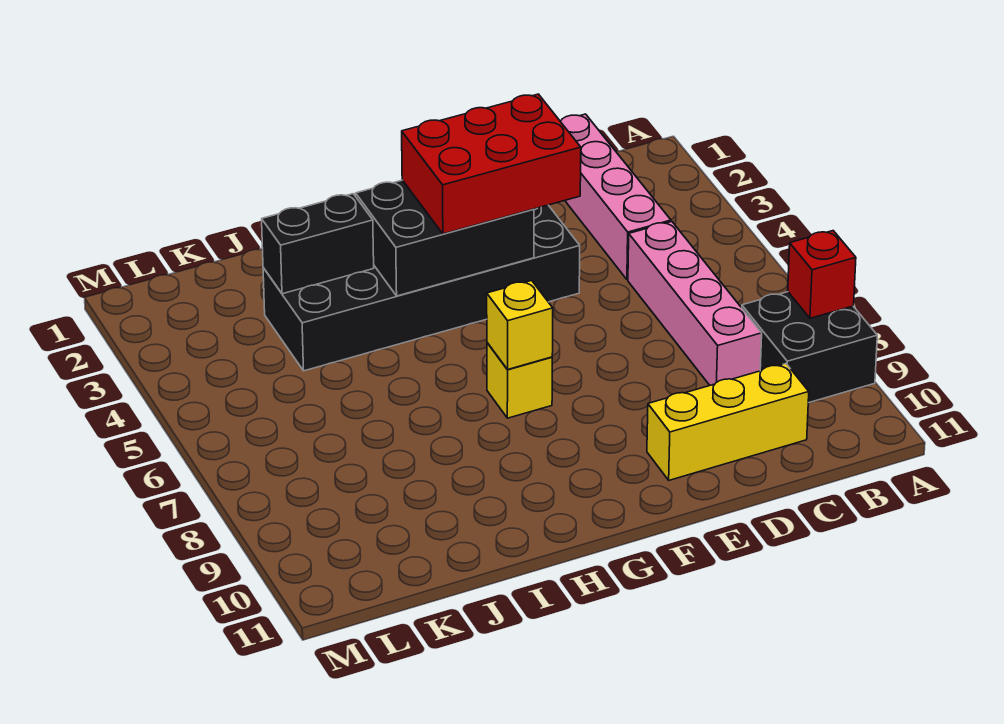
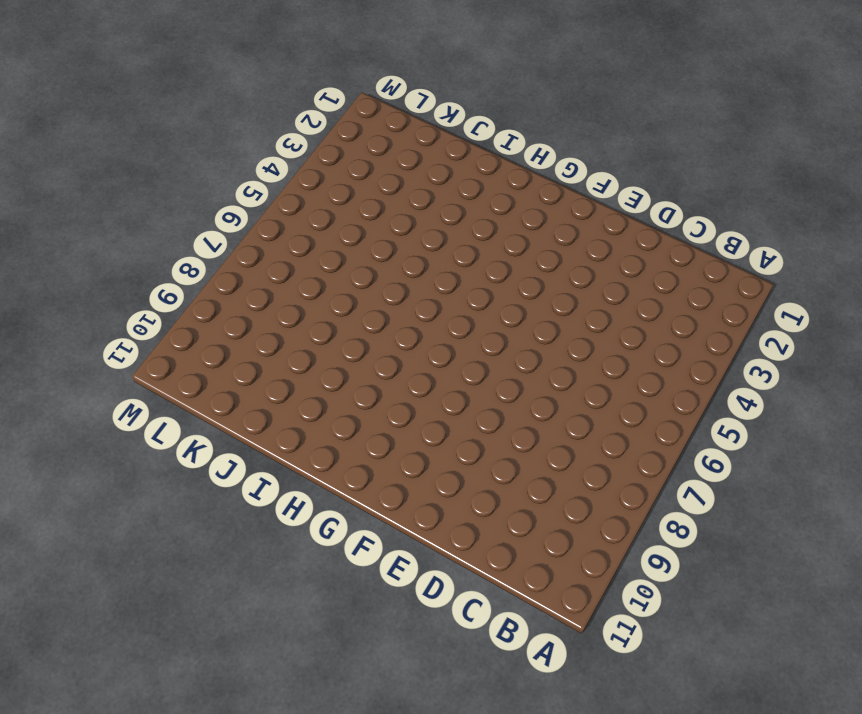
none -> black brick A8:B9 level 1
none -> pink brick C1:C4 level 1

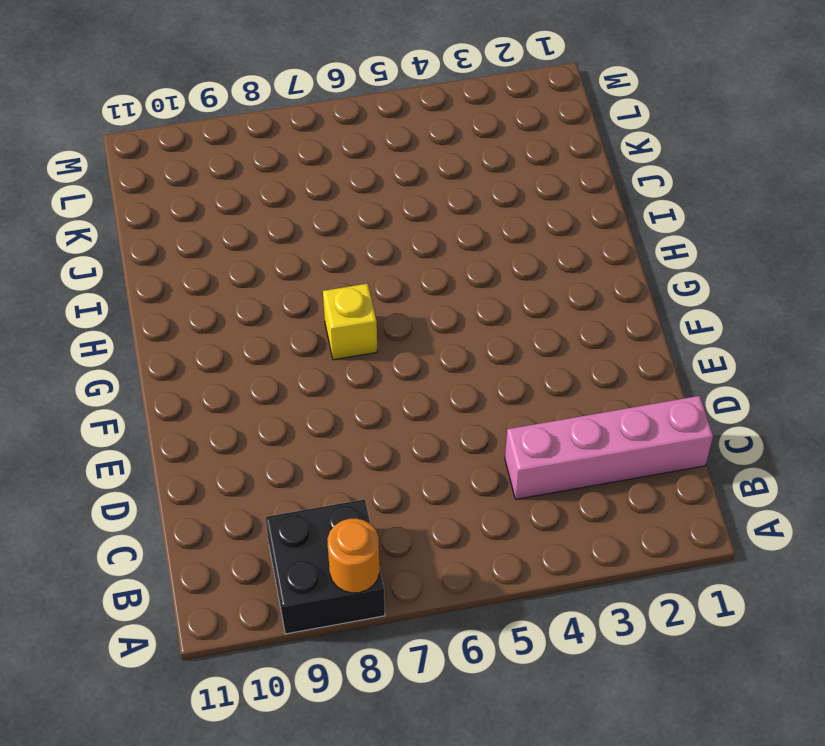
orange round brick A8 level 2 -> red brick A8 level 2
none -> pink brick C5:C8 level 1
none -> yellow brick C10:E10 level 1

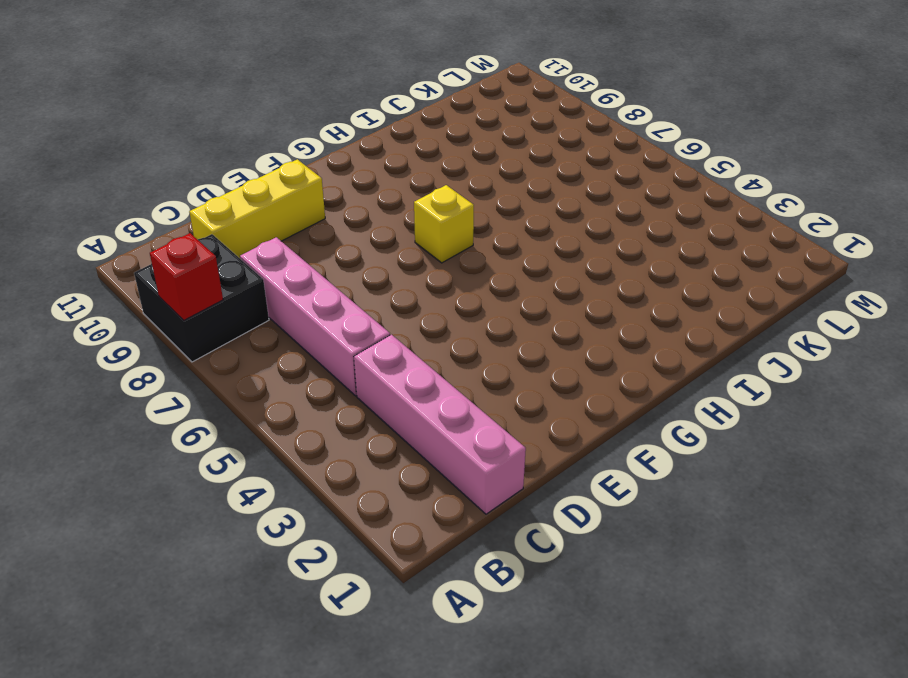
none -> black brick E3:J4 level 1
none -> black brick F3:H4 level 2

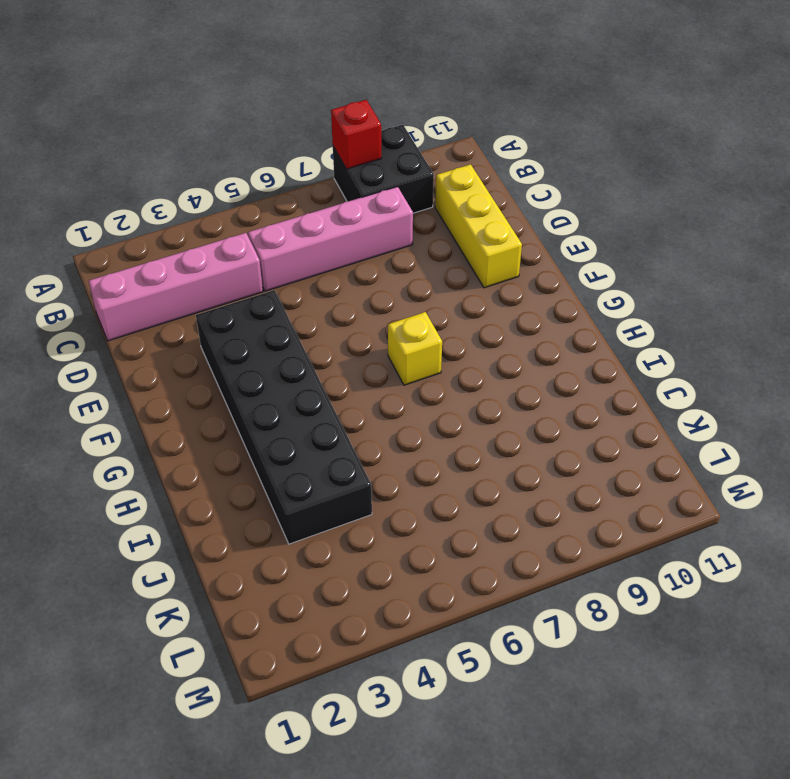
none -> black brick F3:H4 level 2
none -> yellow brick G7 level 2

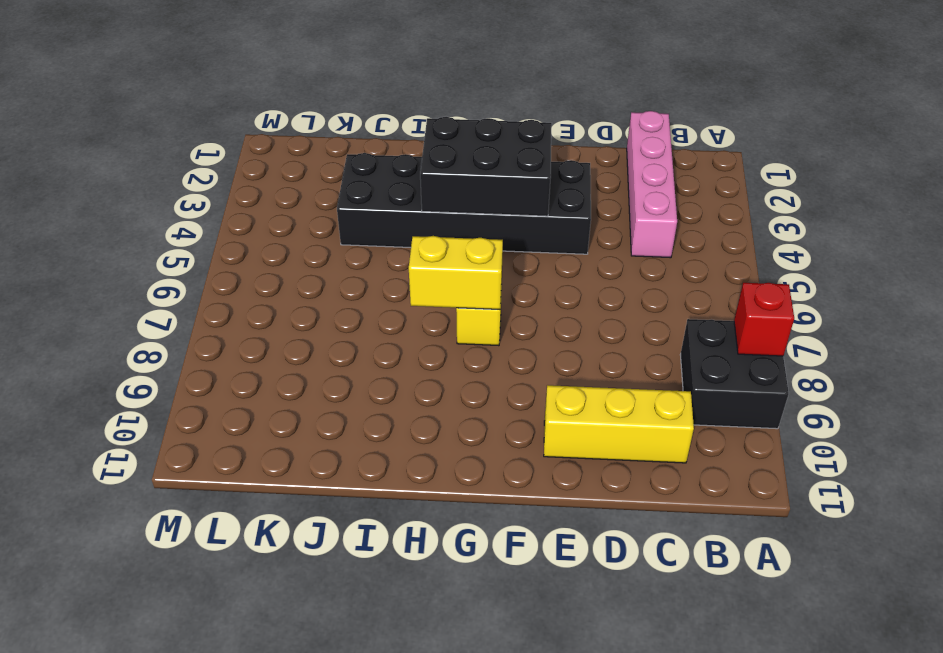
yellow brick G7:H7 level 2 -> yellow brick G7 level 2
none -> pink brick C5:C8 level 1
none -> black brick I3:J3 level 2

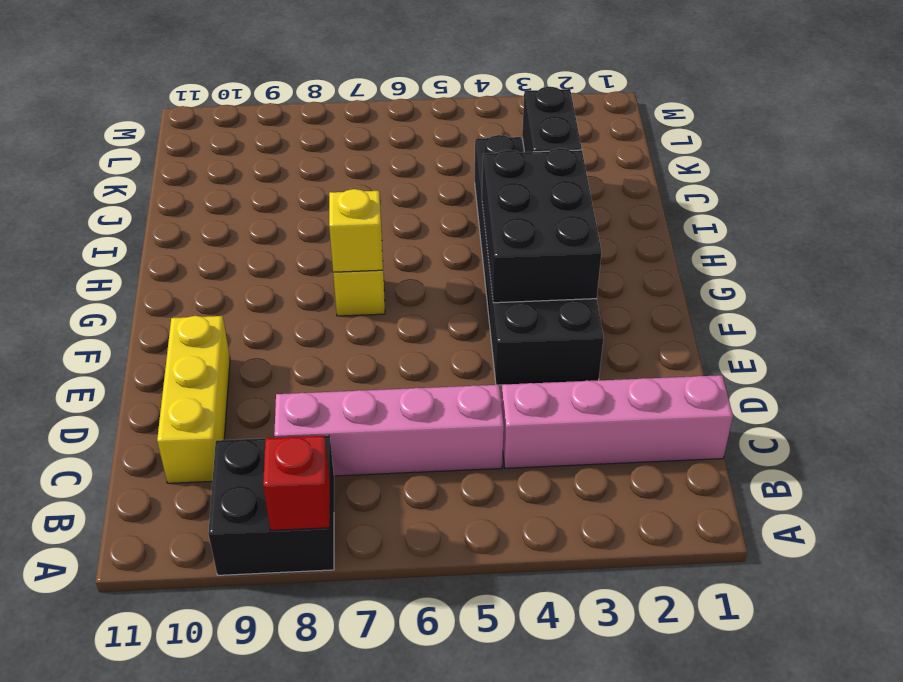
none -> red brick E3:G4 level 3

